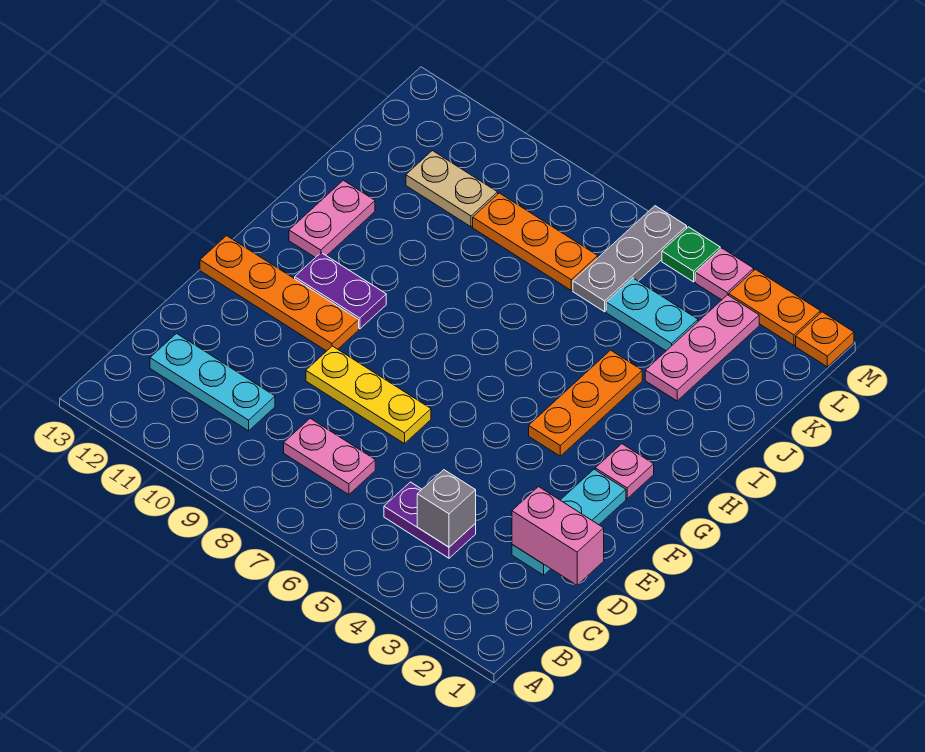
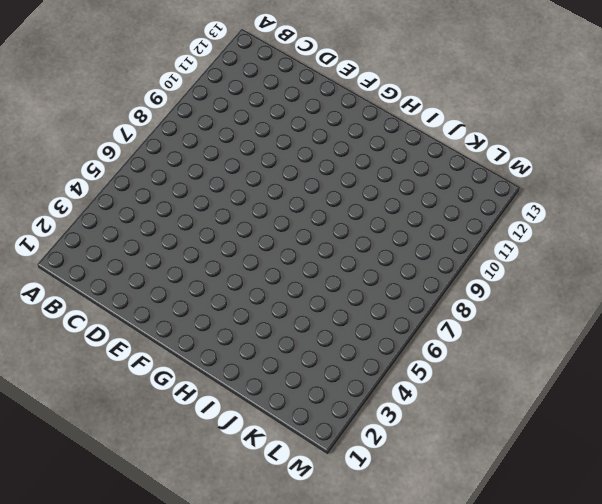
none -> purple plate C4:C5 level 1
none -> pink plate C7:C8 level 1
none -> cyan plate C10:C12 level 1

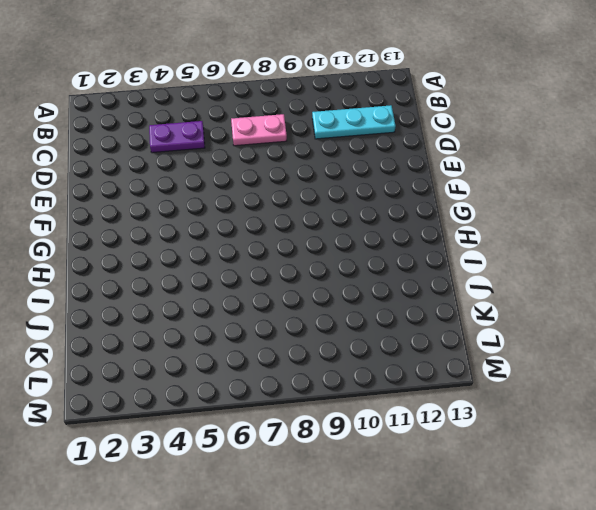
none -> cyan plate D2:F2 level 1
none -> yellow plate E7:E9 level 1
none -> orange plate F10:F13 level 1

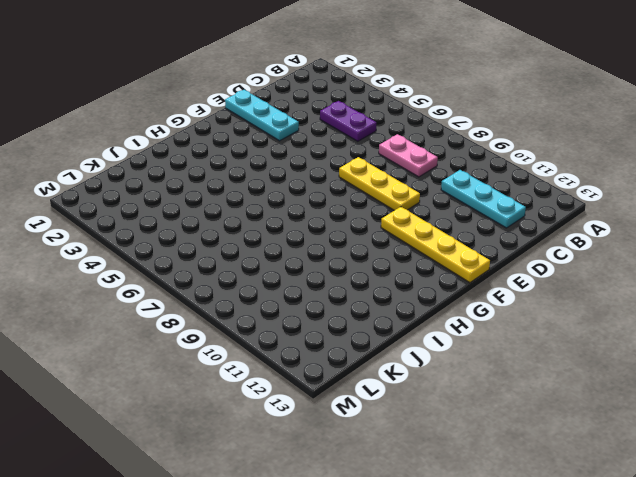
cyan plate E1:E3 level 1 -> cyan plate D2:F2 level 1
yellow plate F10:F13 level 1 -> orange plate F10:F13 level 1
none -> pink plate G2 level 1
none -> orange plate G4:I4 level 1
none -> purple plate G10:G11 level 1

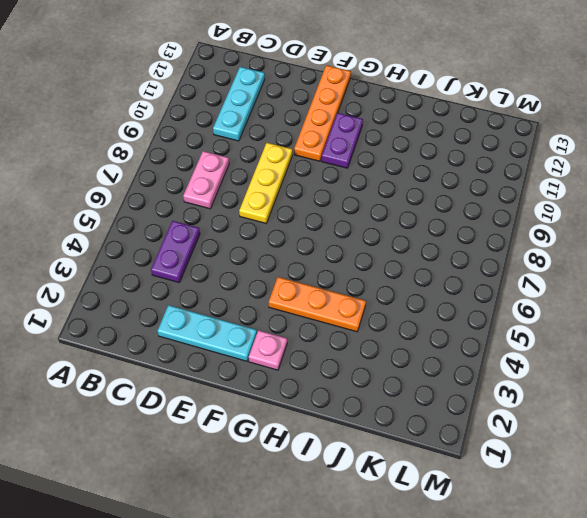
none -> pink plate H12:I12 level 1
none -> pink plate J3:L3 level 1
none -> cyan plate K4:K5 level 1

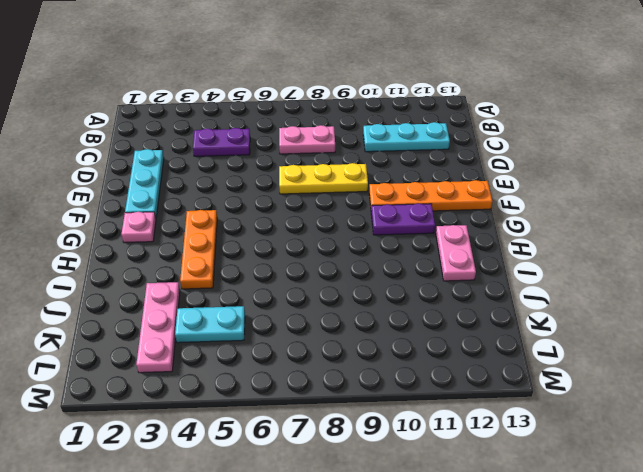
none -> grey plate K6:M6 level 1
none -> orange plate K7:K9 level 1
none -> tan plate K10:K11 level 1

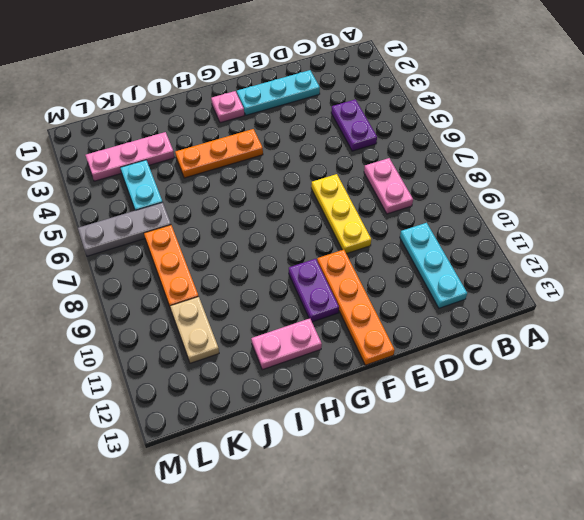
none -> orange plate M1 level 1
none -> orange plate M2:M3 level 1
none -> pink plate M4 level 1

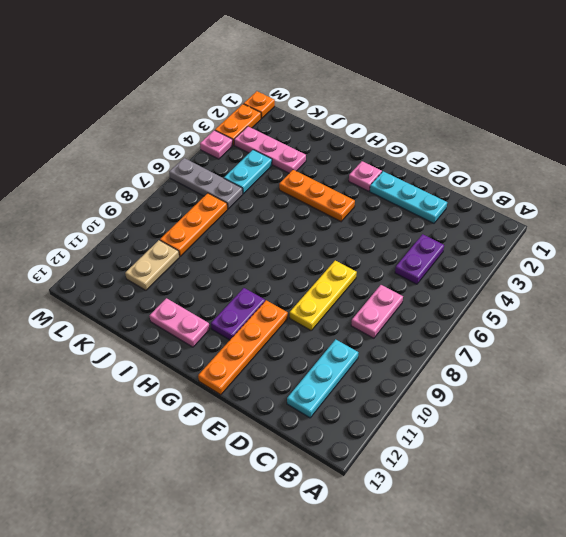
none -> green plate M5 level 1
none -> grey brick C4 level 2
none -> pink brick D1:D2 level 2

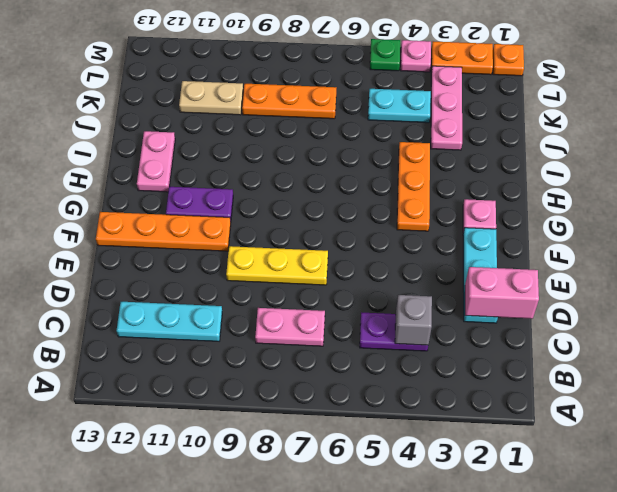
none -> grey plate K6:M6 level 1

